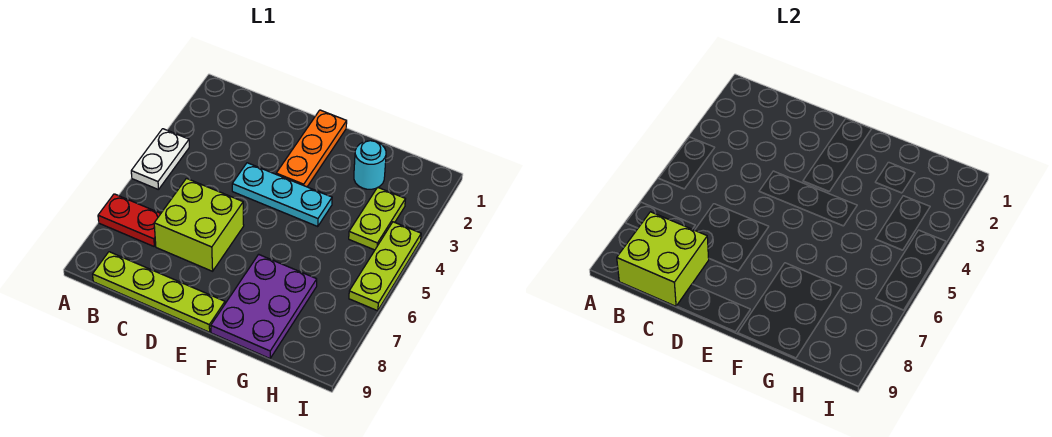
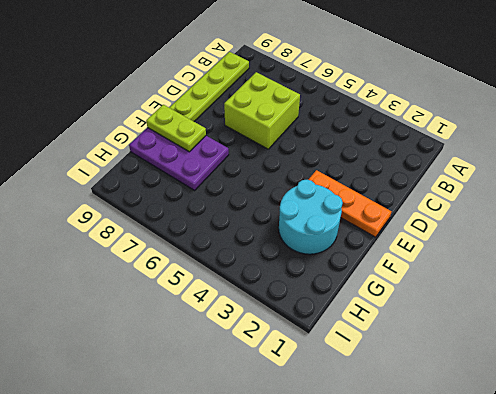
cyan round brick F2:G3 level 1 -> cyan round brick G2 level 1
lime plate F8:F9 level 2 -> lime plate H3:H4 level 1
none -> white plate A4:A5 level 1
none -> red plate A7:B7 level 1

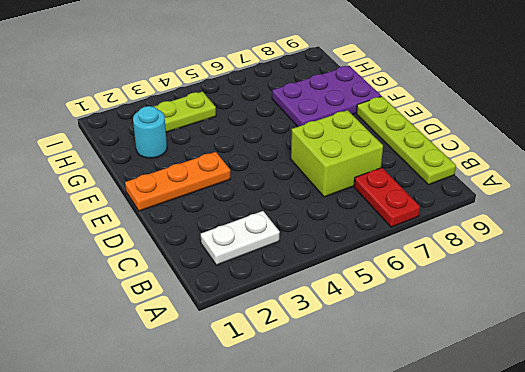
white plate B2:B3 level 1 -> white plate A4:A5 level 1
none -> cyan plate D4:F4 level 1
none -> lime plate I4:I6 level 1

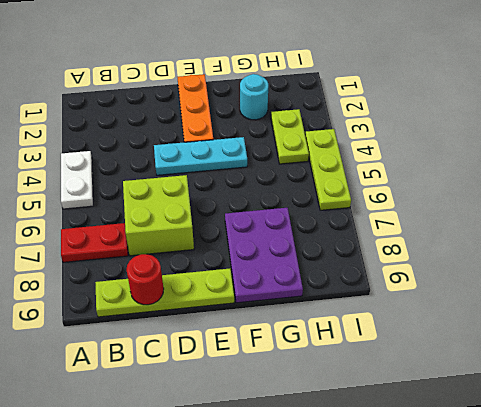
red round brick C9 level 2 -> lime brick B8:C9 level 2

